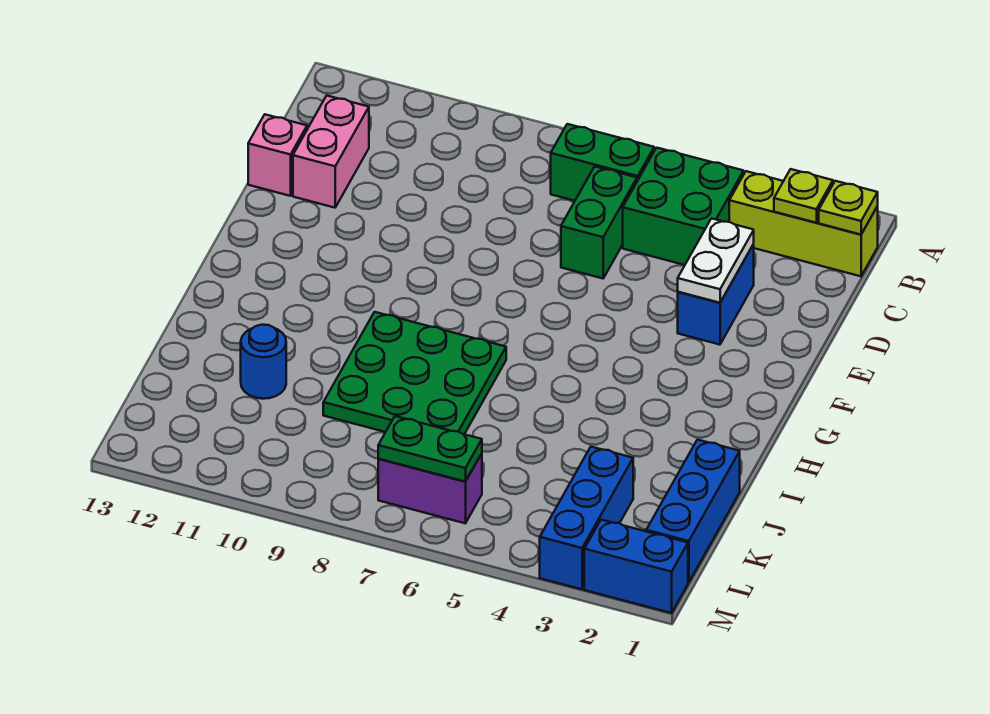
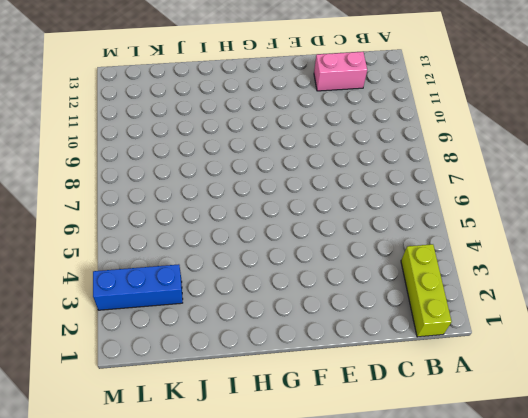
none -> green brick B4:C5 level 1
none -> green brick B6:B7 level 1
none -> green brick C6:D6 level 1

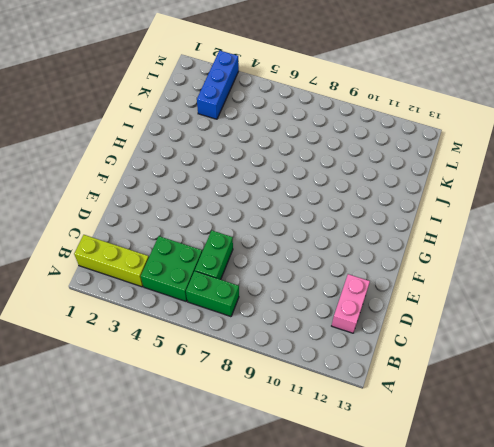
none -> blue brick D3:E3 level 1
none -> pink brick D13 level 1
none -> green plate H7:J9 level 1

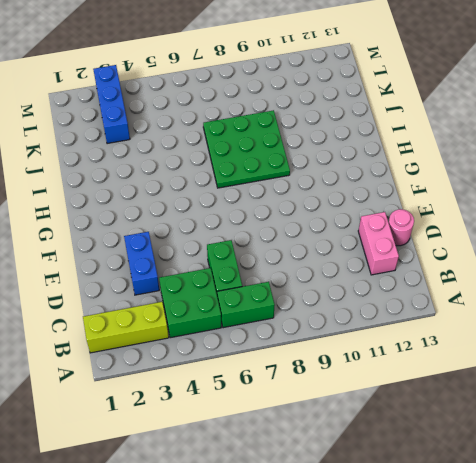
pink round brick D13 level 1 -> pink brick D13 level 1
none -> blue brick J1:L1 level 1
none -> blue round brick J11 level 1
none -> purple brick L6:L7 level 1

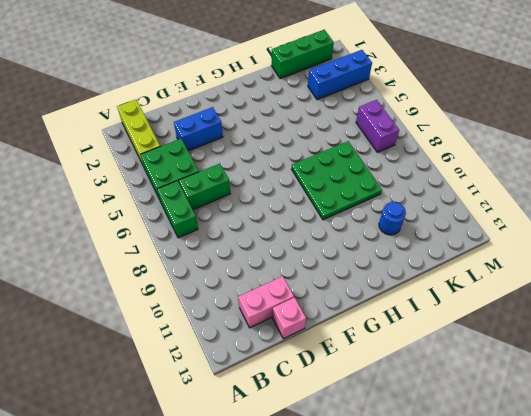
green brick J1:L1 level 1 -> blue brick J1:L1 level 1
none -> blue brick M1:M2 level 1
none -> lime plate B1 level 2
none -> lime plate B2 level 2

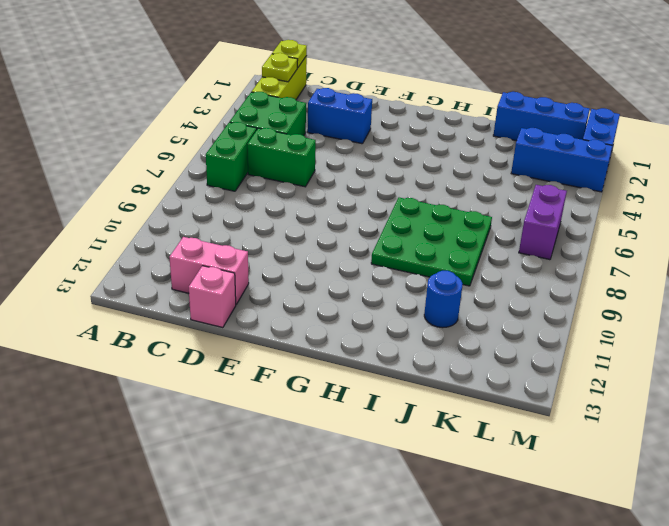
none -> white plate D3:E3 level 2
none -> green plate L6:L7 level 2

